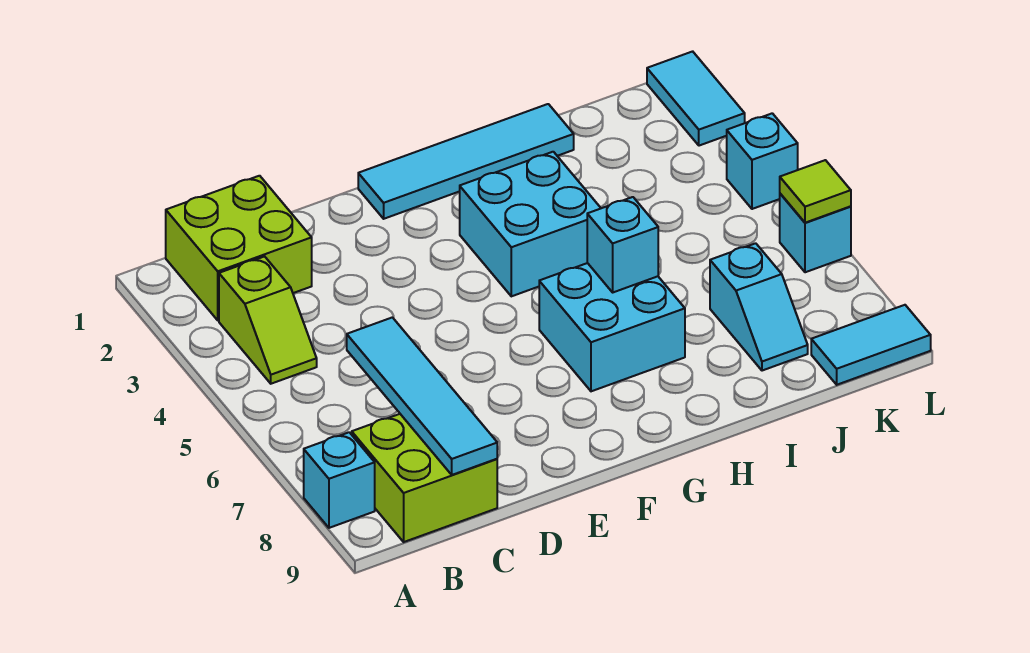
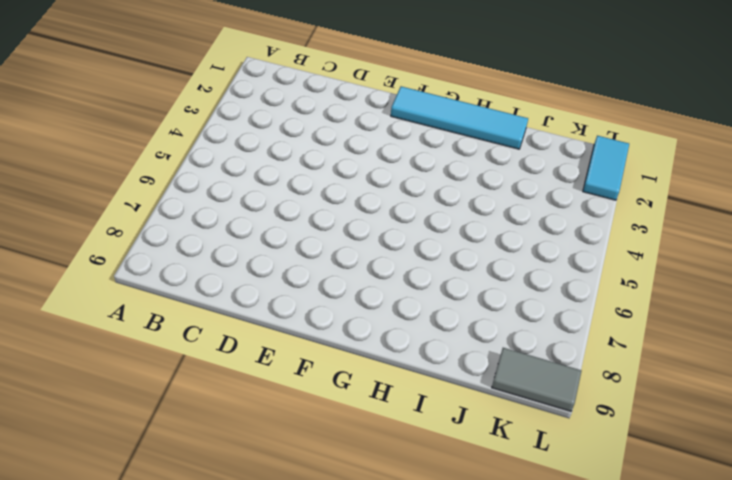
grey tile K9:L9 level 1 -> cyan tile K9:L9 level 1
none -> cyan brick A8 level 1
none -> lime brick B1:C2 level 1
none -> lime slope B3:B4 level 1 top 3

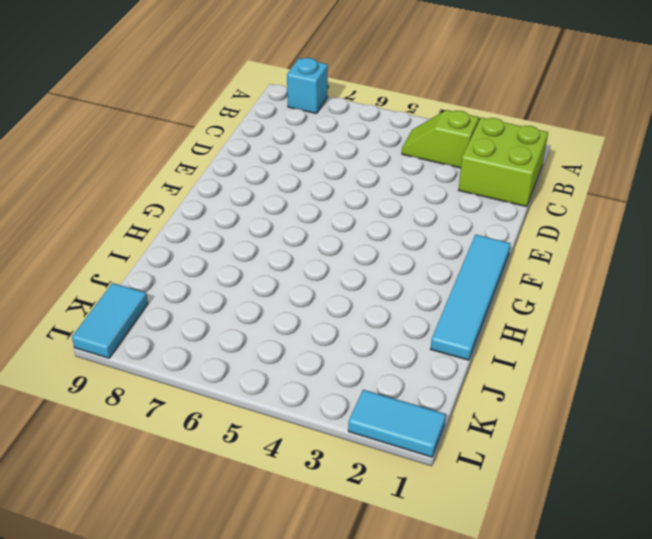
none -> lime brick B8:C9 level 1
none -> cyan brick G3:H4 level 1
none -> cyan brick G6:H7 level 1

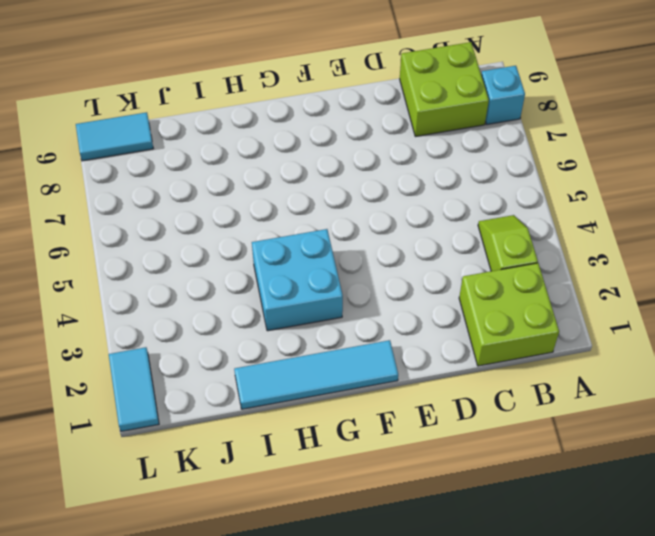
none -> cyan brick G6:H7 level 1
none -> cyan slope J7:J8 level 1 top 7
none -> cyan brick L4 level 1

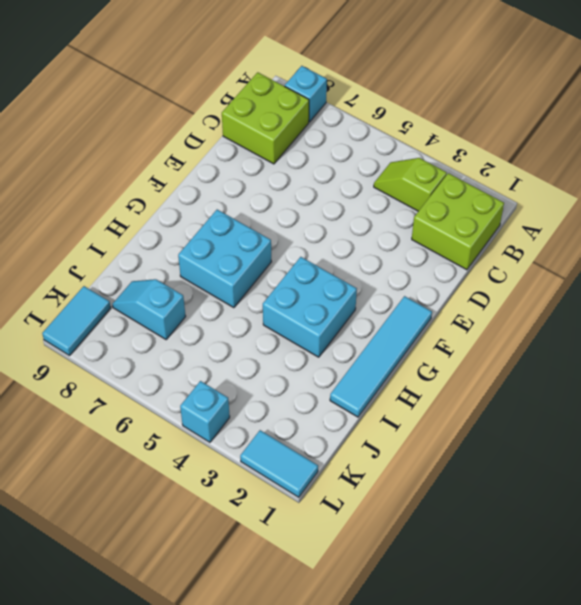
none -> cyan brick L6 level 1
none -> cyan tile C6:C9 level 2
none -> cyan brick H6 level 2

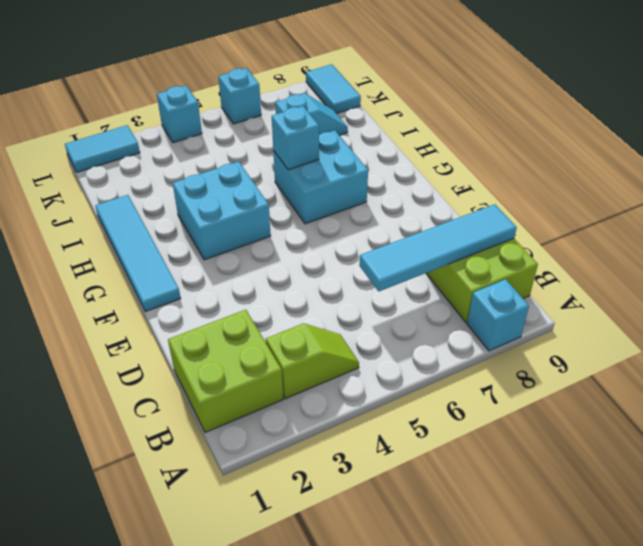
none -> lime tile L6 level 2

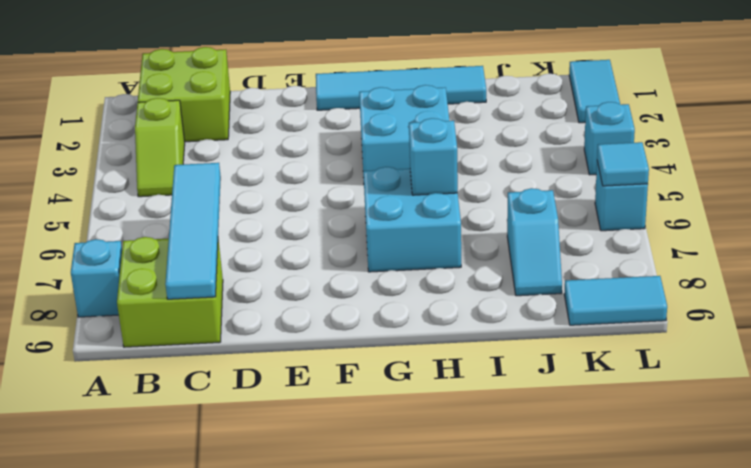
cyan tile L6 level 2 -> lime tile L6 level 2

